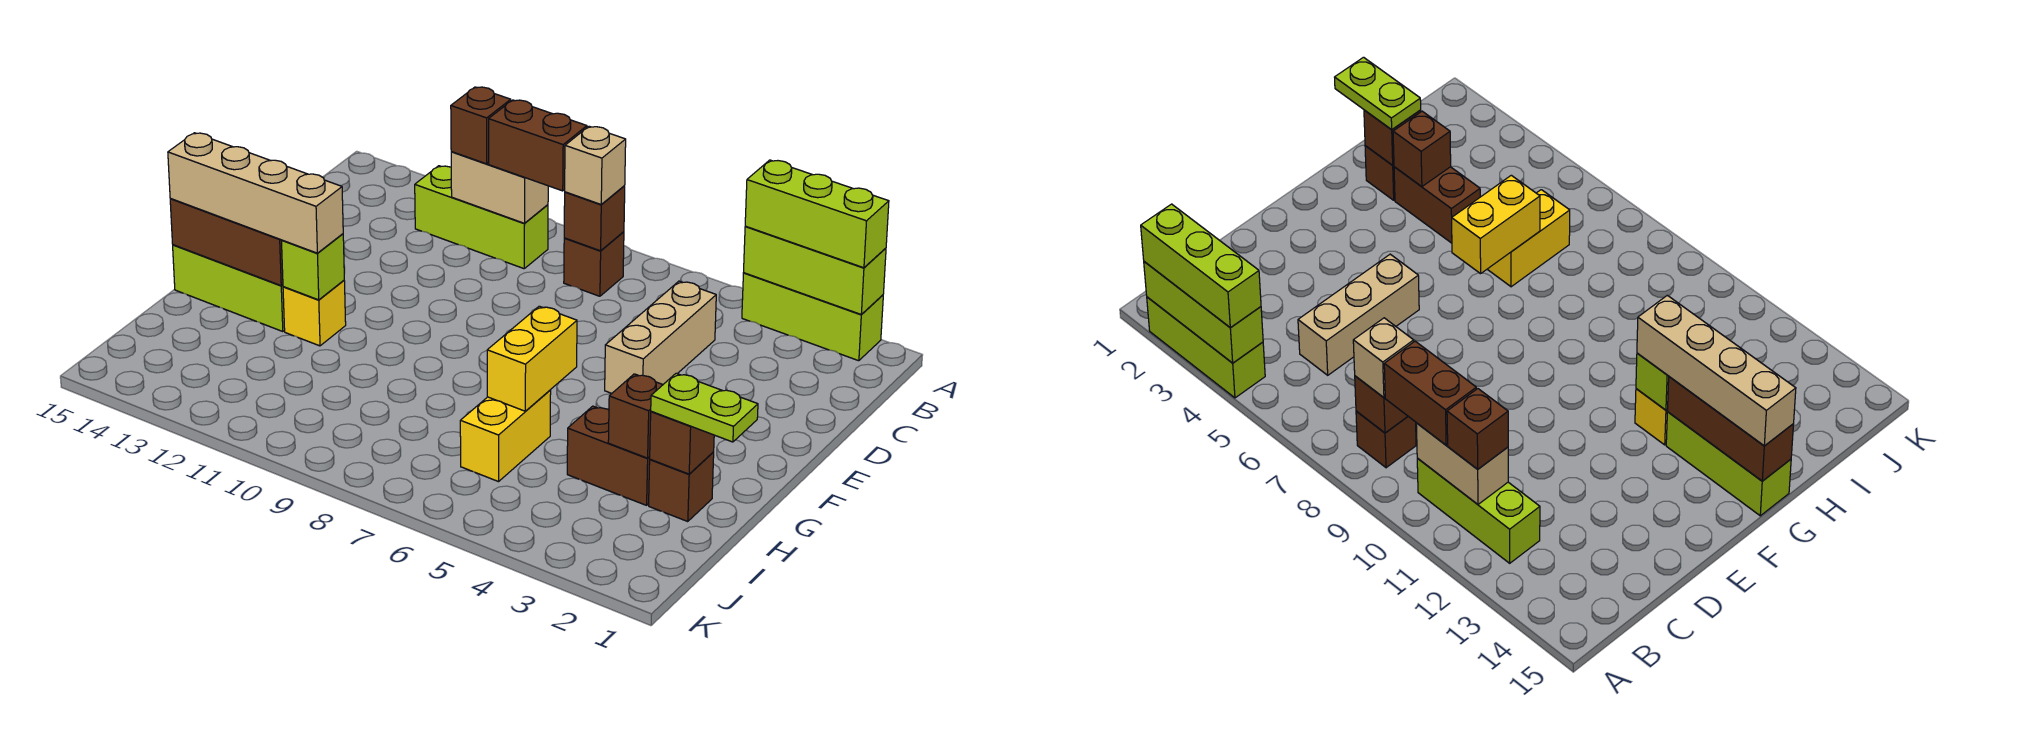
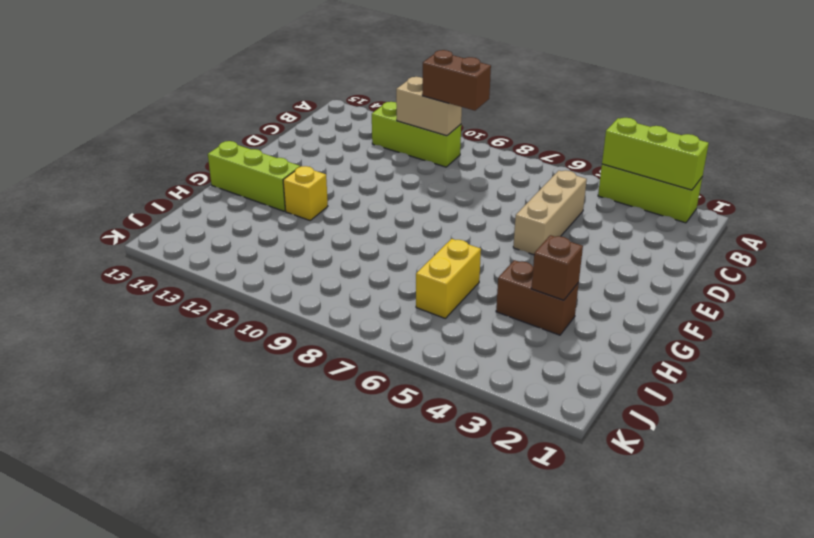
none -> brown brick B8 level 1
none -> brown brick H2 level 1
none -> brown brick B8 level 2

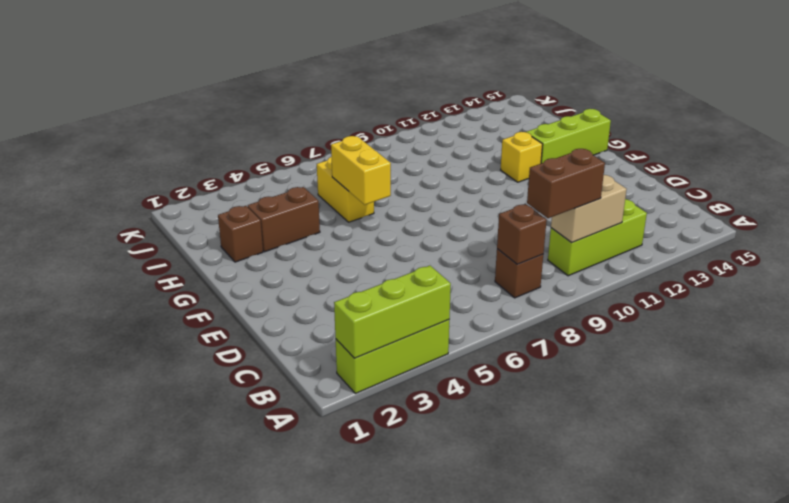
none -> tan brick C5:E5 level 1
none -> lime brick G12 level 2
none -> brown brick G13:G15 level 2

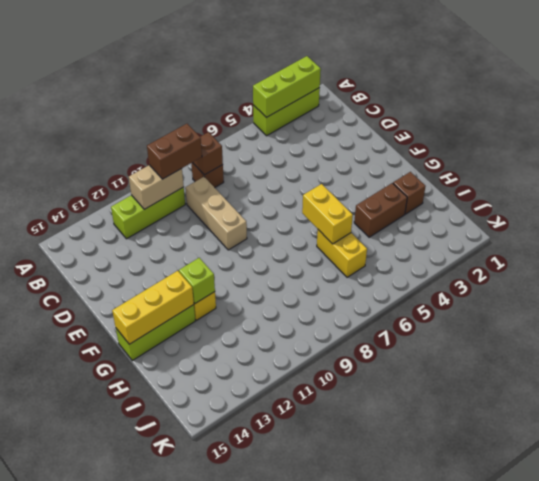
tan brick C9:E9 level 1 -> tan brick C5:E5 level 1
yellow brick G13:G15 level 2 -> brown brick G13:G15 level 2
none -> brown brick H2 level 2
none -> brown brick H3 level 2
none -> lime brick A2:A4 level 3

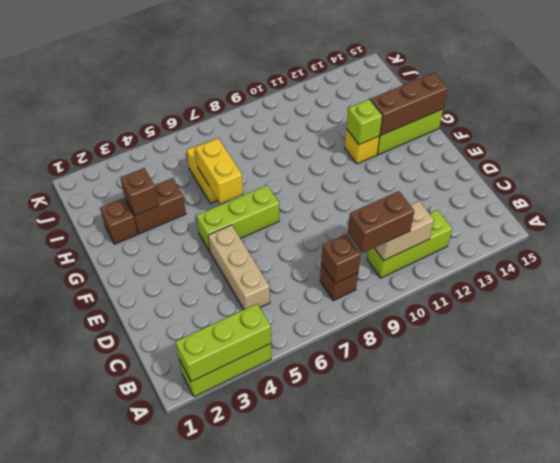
lime brick F5:F7 level 1 -> lime brick A2:A4 level 3
none -> brown brick H2 level 2
none -> tan brick B8 level 3
none -> brown brick B11 level 3

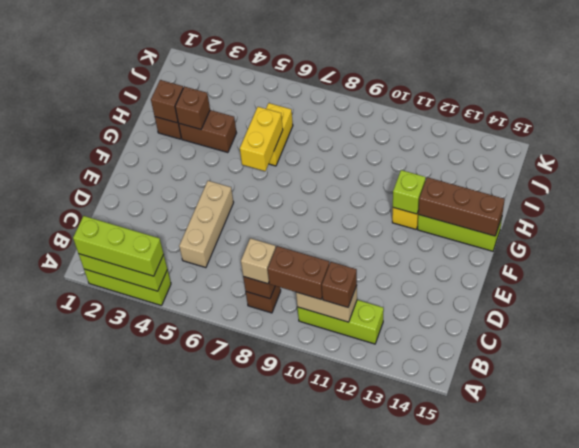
none -> tan brick G12:G15 level 3
none -> lime plate H1:H2 level 3

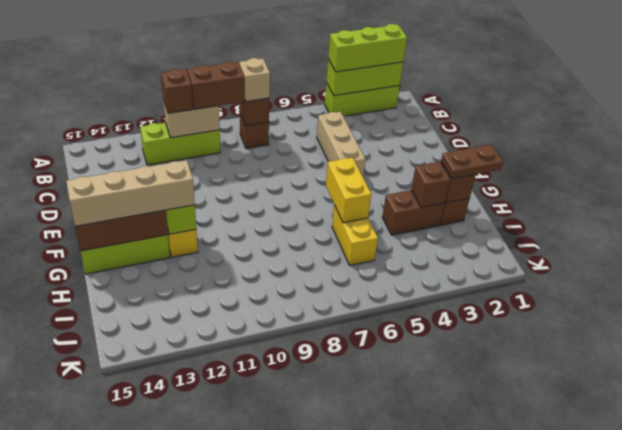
brown plate H1:H2 level 3 -> lime plate H1:H2 level 3

